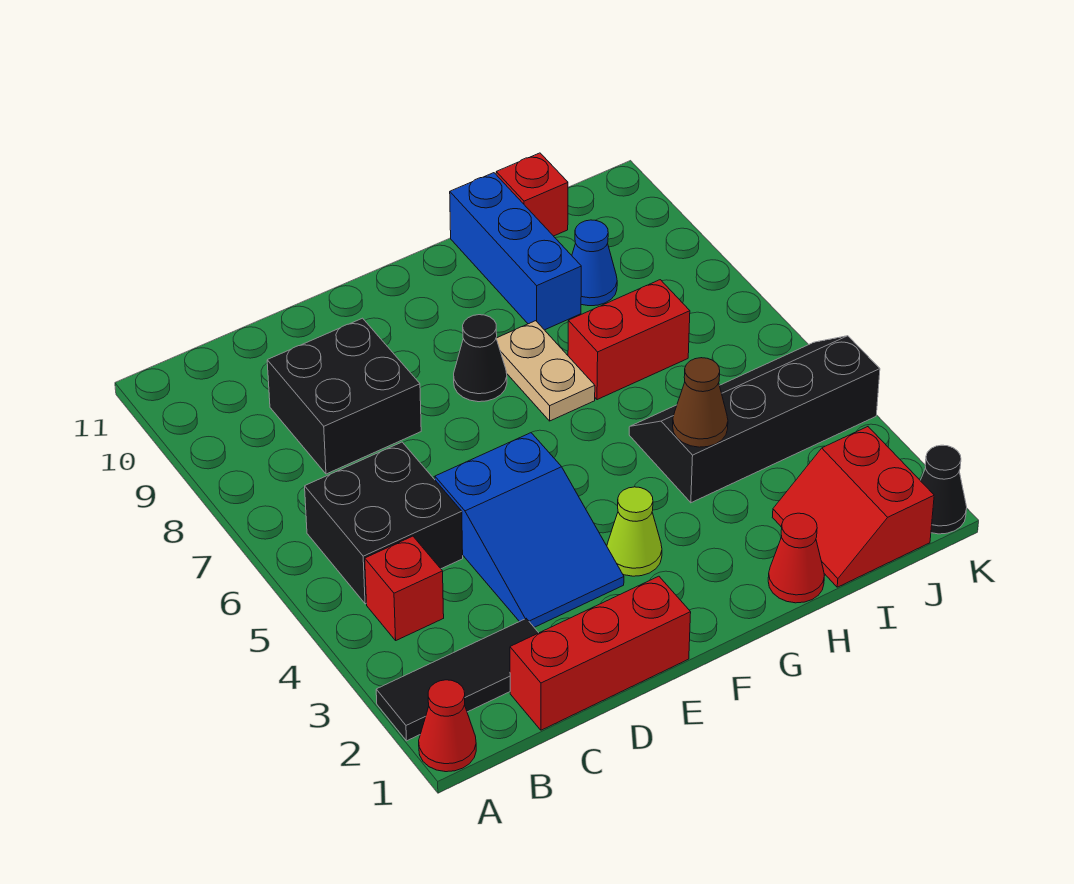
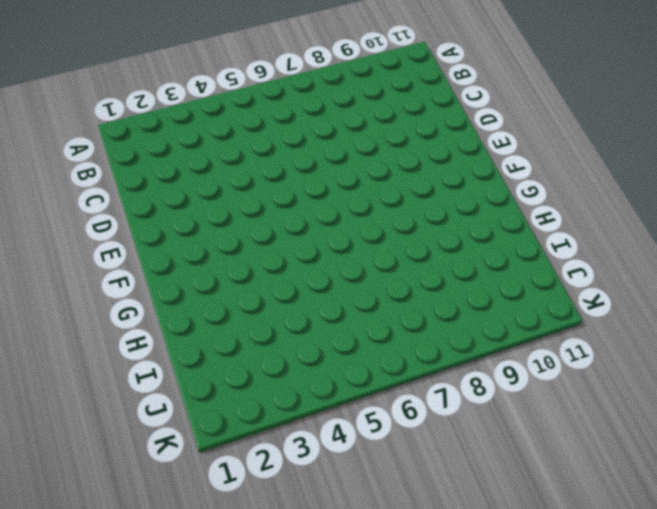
none -> red cone A1 level 1
none -> black tile A2:C2 level 1
none -> red brick B4 level 1

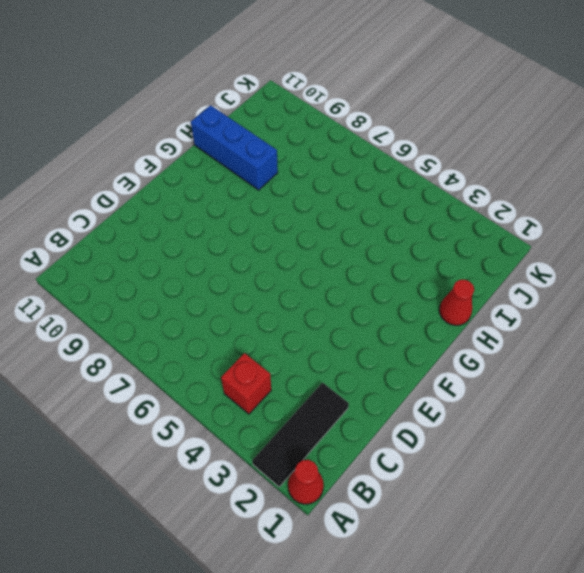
none -> black brick B5:C6 level 1
none -> red brick C1:E1 level 1
none -> black brick C8:D9 level 1

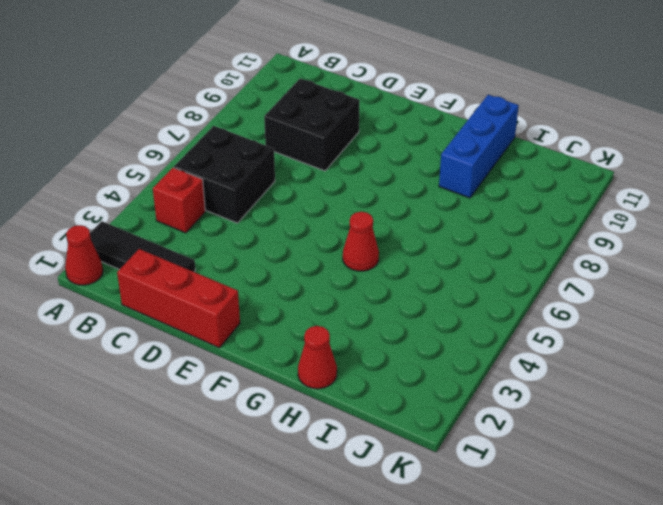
red cone G5 level 1 -> none
none -> blue slope D3:E5 level 1 top 5
none -> lime cone F3 level 1
none -> black cone F8 level 1

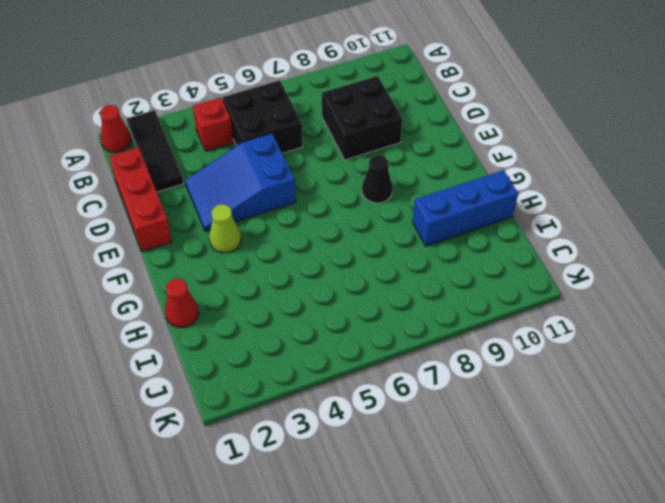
none -> tan plate G7:G8 level 1
none -> black slope H4:K5 level 1 top 4
none -> red brick H7:I7 level 1

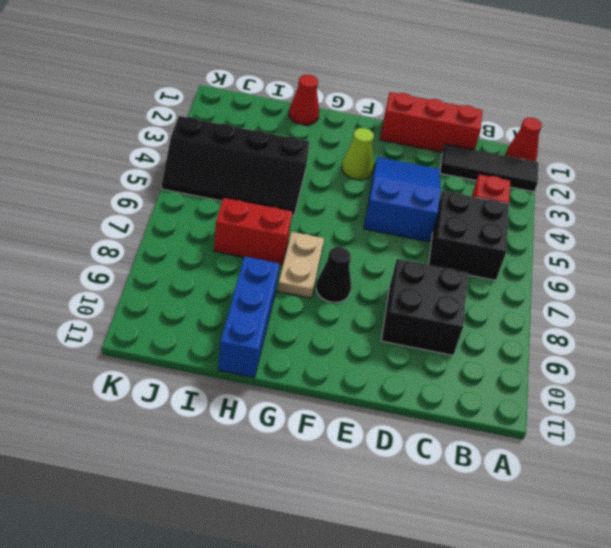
none -> red slope I1:J2 level 1 top J
none -> blue cone I9 level 1
none -> red brick I11 level 1

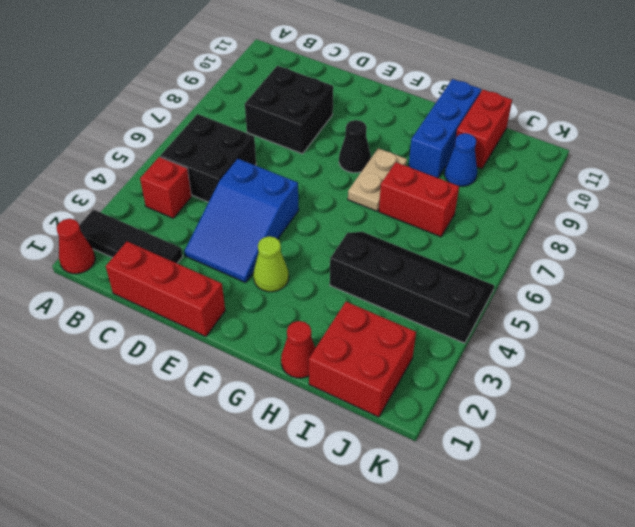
red brick I1:J2 level 1 -> red slope I1:J2 level 1 top J
red brick I10:I11 level 1 -> red brick I11 level 1
none -> black cone K1 level 1
none -> brown cone H4 level 2

